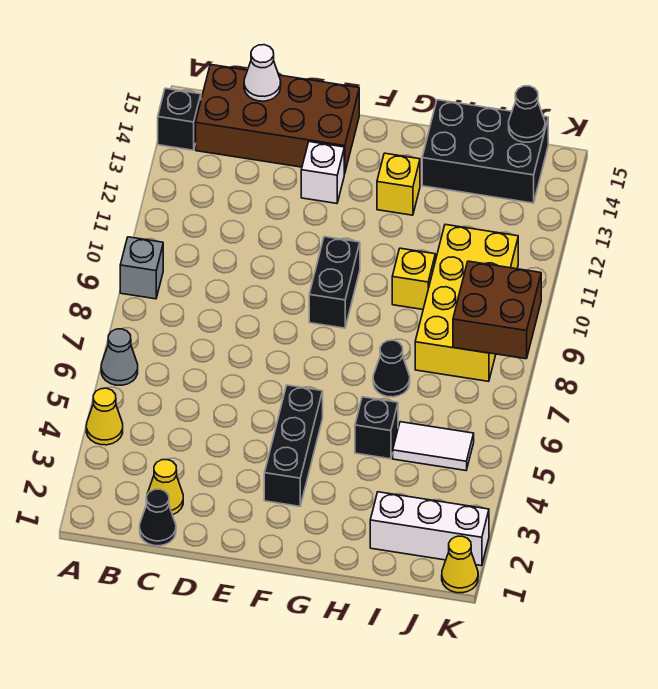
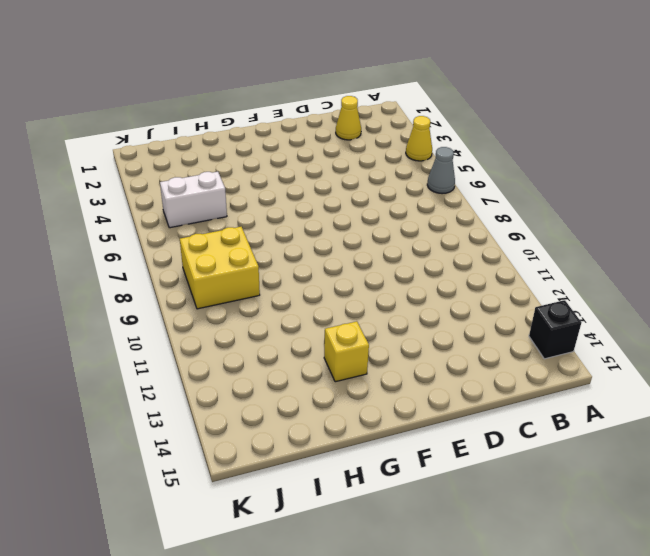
white brick I5:J5 level 1 -> white tile I5:J5 level 1
yellow brick I8:J9 level 1 -> yellow brick I8:J11 level 1
none -> grey brick A9 level 1
none -> brown brick B14:E15 level 1
none -> black cone C1 level 1

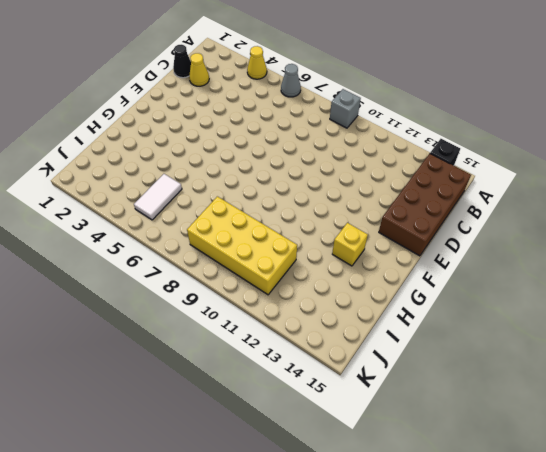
none -> white brick E13 level 1
none -> black brick F3:F5 level 1
none -> black brick F9:F10 level 1

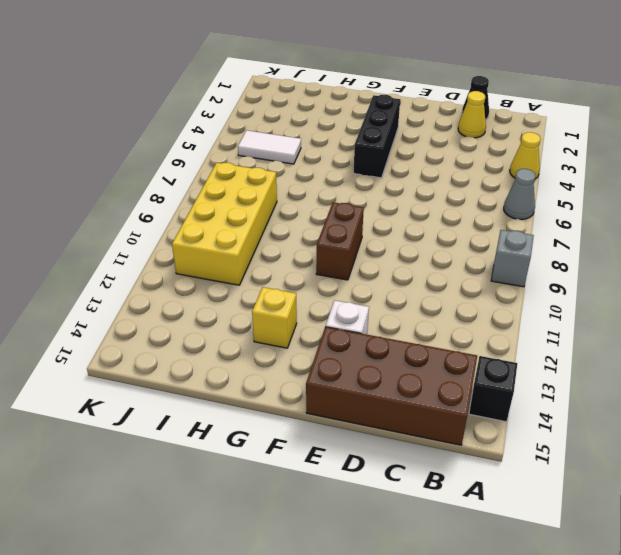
brown brick F9:F10 level 1 -> black brick F9:F10 level 1
none -> black brick H5 level 1
none -> black cone H7 level 1
none -> yellow brick H10 level 1

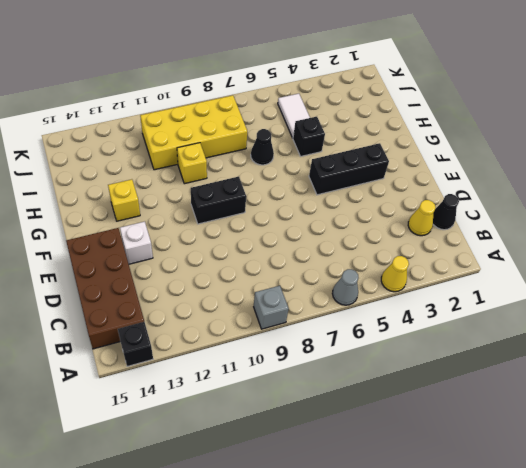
none -> black brick H14:J15 level 1
none -> white brick I2:K2 level 1
none -> yellow cone K1 level 1

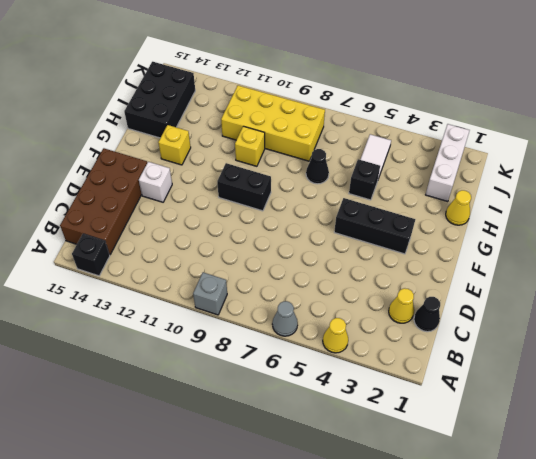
yellow cone H1 level 1 -> yellow cone K1 level 1
none -> white cone C15 level 2
none -> brown brick J8:K9 level 2
none -> black cone J15 level 2

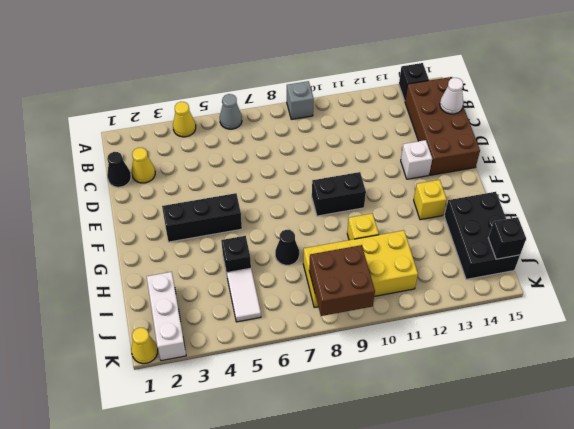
black brick J15 level 2 -> black cone J15 level 2

